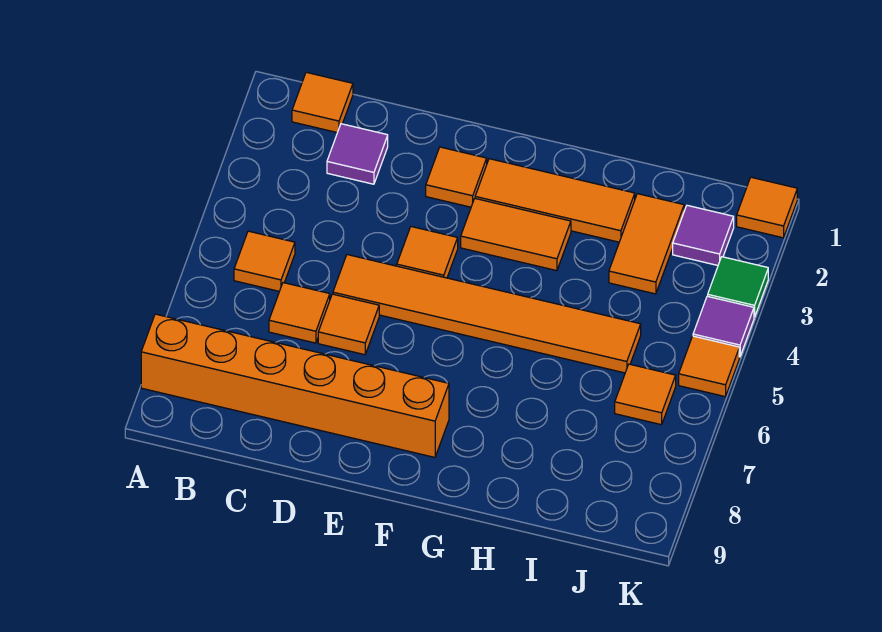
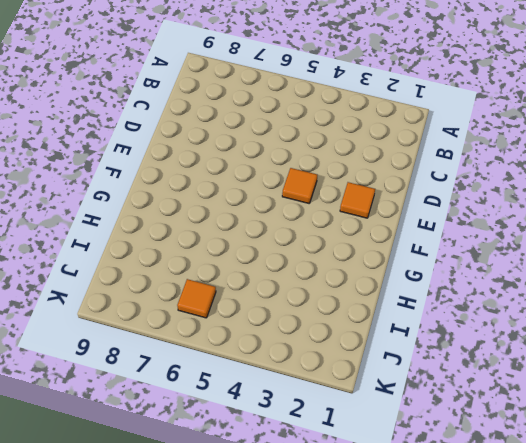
none -> orange brick A8:F8 level 1
none -> orange tile B1 level 1
none -> orange tile B5 level 1

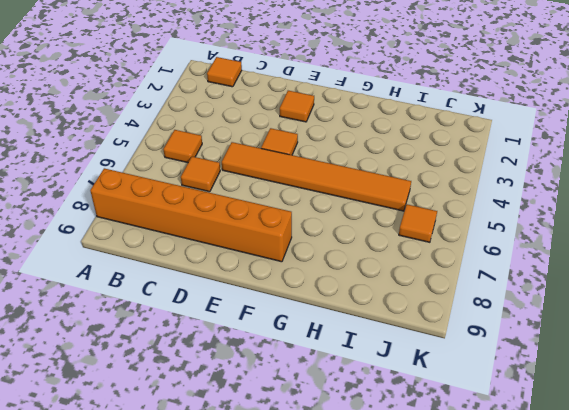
none -> purple tile C2 level 1
none -> orange tile D6 level 1
none -> orange tile F2:H2 level 1

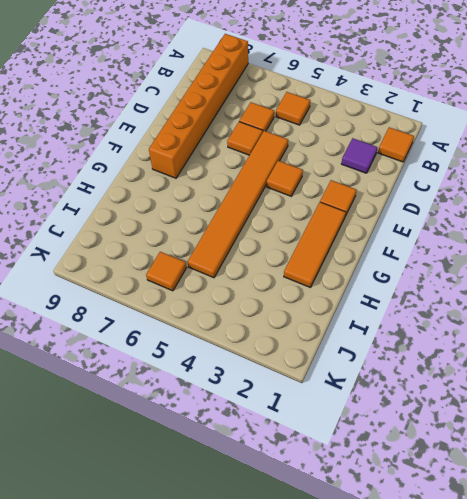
none -> orange tile F3:G3 level 1
none -> orange tile I2:I3 level 1
none -> purple tile J2 level 1

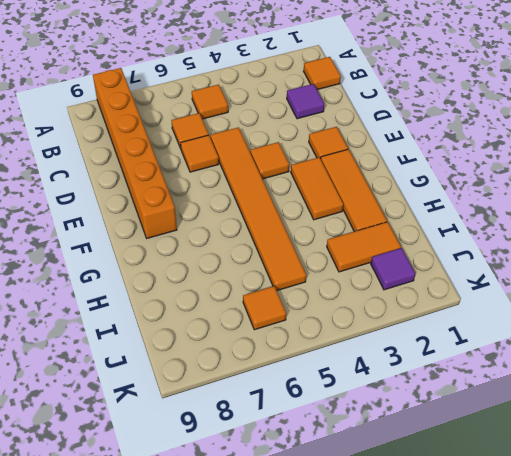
none -> orange tile K1 level 1
none -> green tile K3 level 1
none -> purple tile K4 level 1

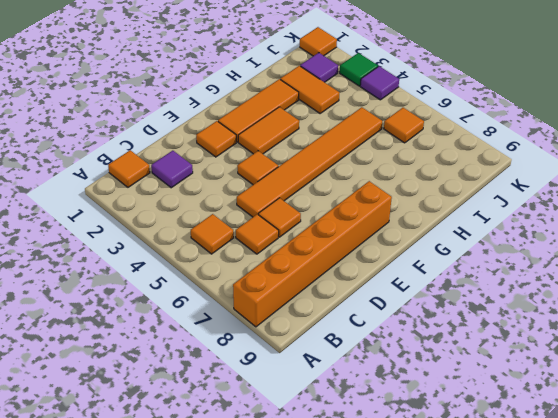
none -> orange tile K5 level 1

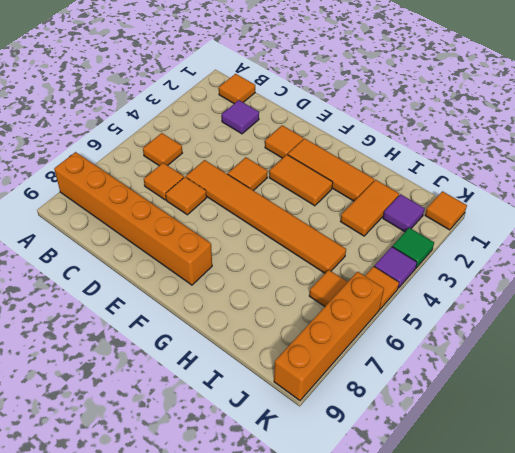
orange brick K6:K9 level 1 -> none

